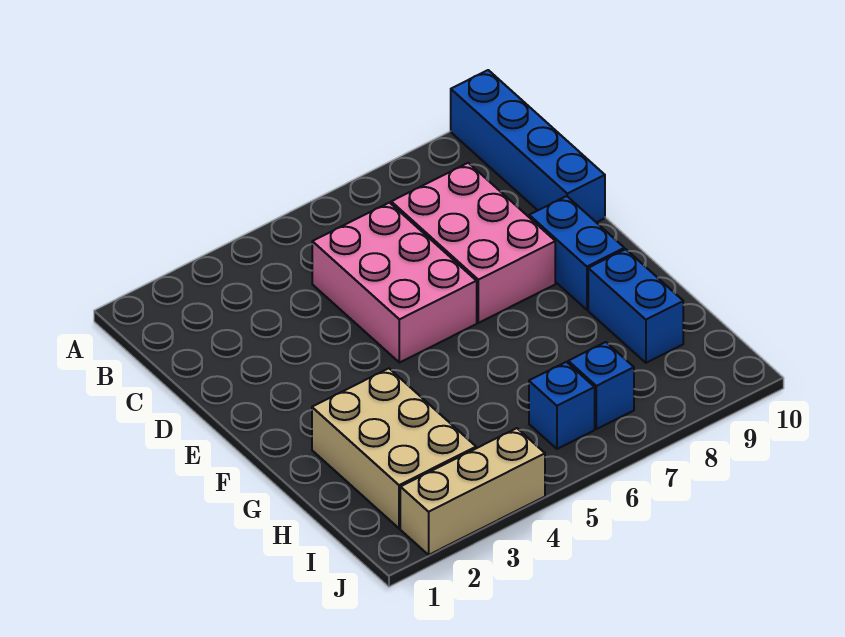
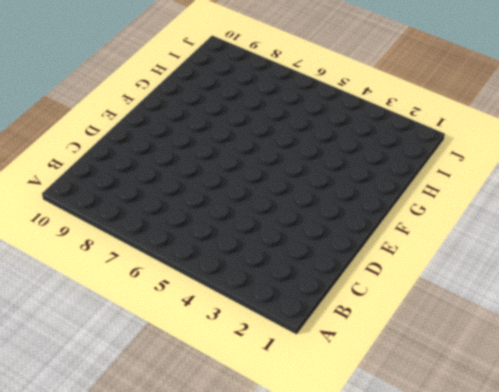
none -> blue brick A10:D10 level 1
none -> pink brick C5:E6 level 1

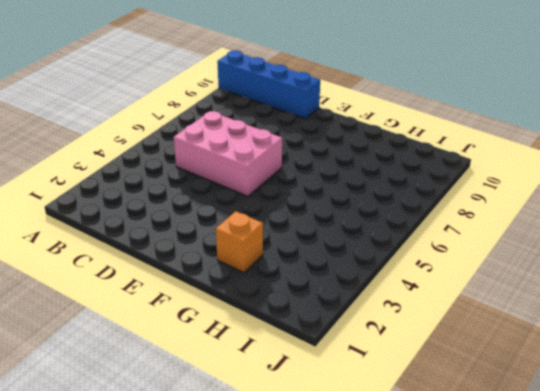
orange brick G2 level 1 -> tan brick G2:I3 level 1
none -> pink brick C7:E8 level 1
none -> blue brick E9:F9 level 1

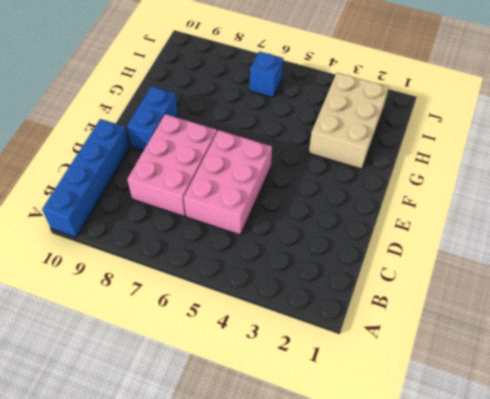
none -> blue brick G9:H9 level 1
none -> blue brick I7 level 1

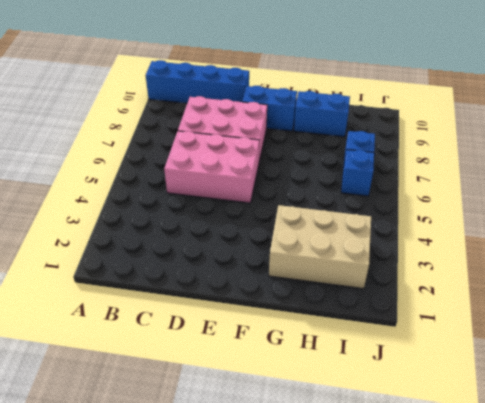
none -> tan brick J2:J4 level 1

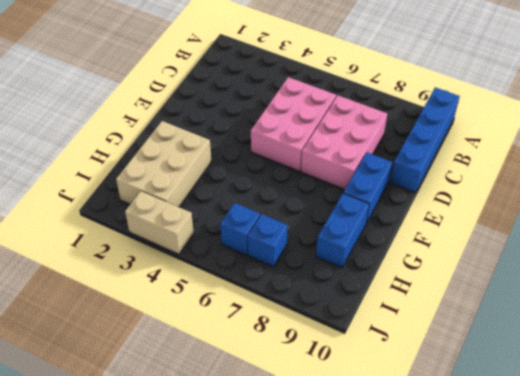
tan brick J3:J4 level 1 -> tan brick J2:J4 level 1

